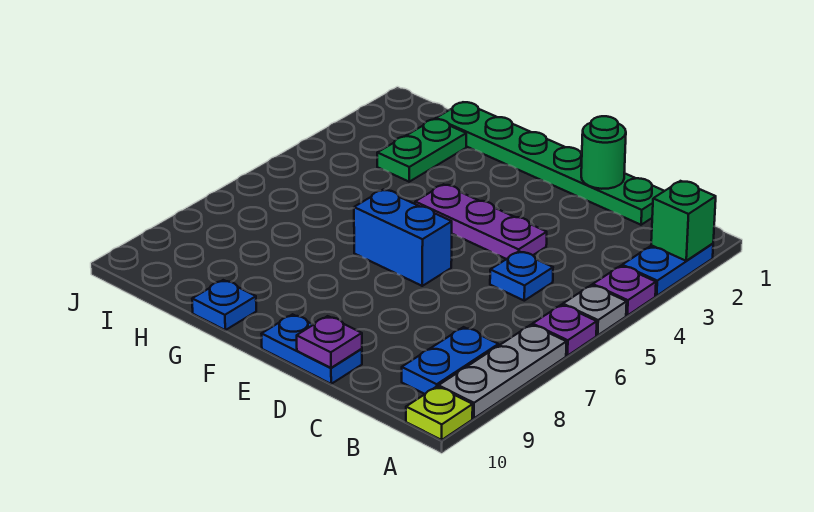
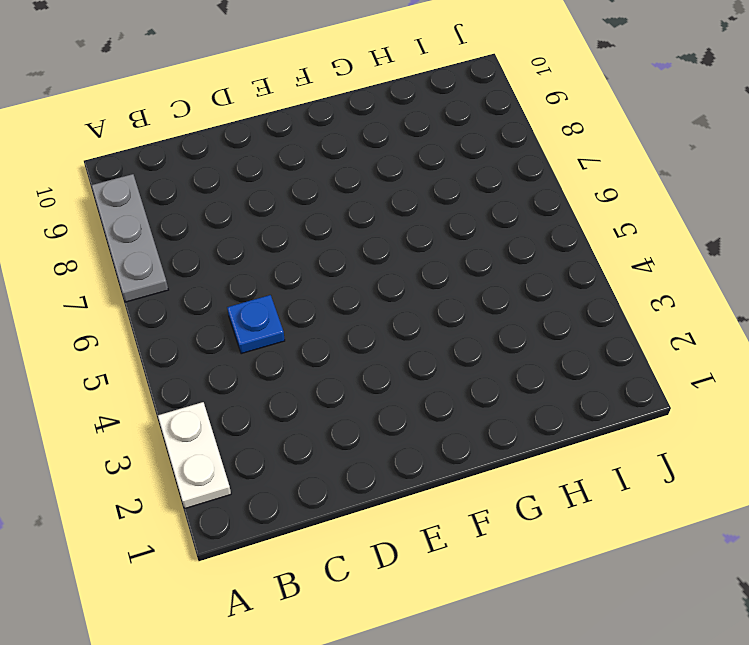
white plate A2:A3 level 1 -> blue plate A2:A3 level 1
none -> purple plate A4 level 1
none -> grey plate A5 level 1
none -> purple plate A6 level 1

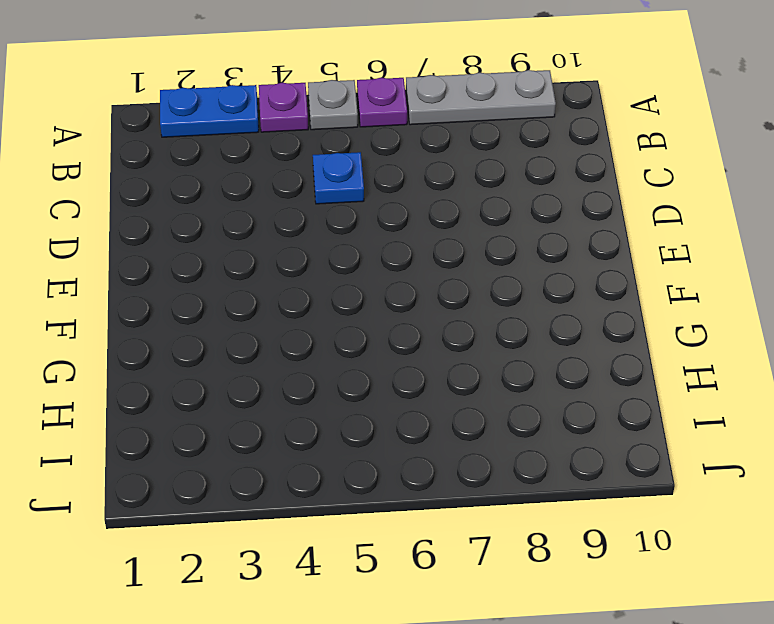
none -> lime plate A10 level 1
none -> blue plate B8:B9 level 1
none -> green plate C1:H1 level 1

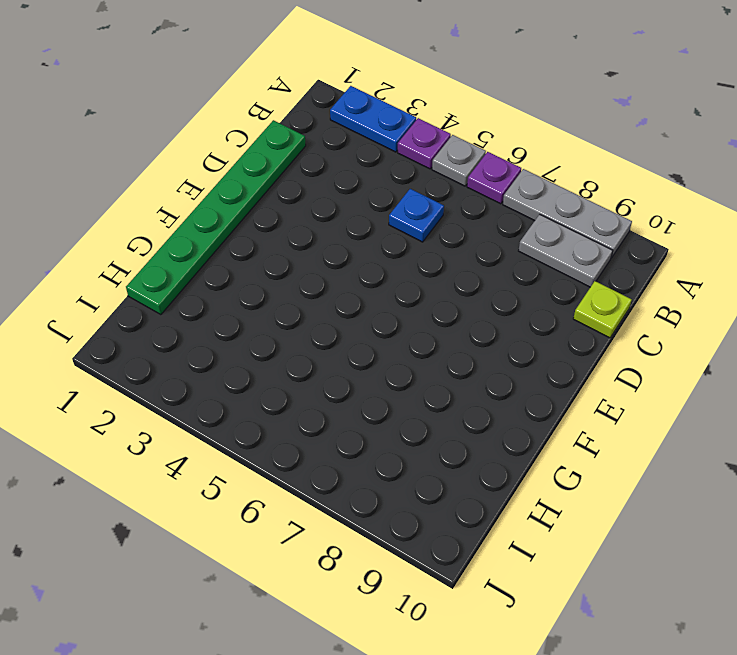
grey plate B8:B9 level 1 -> blue plate B8:B9 level 1
lime plate C10 level 1 -> lime plate A10 level 1
none -> purple plate D4:F4 level 1
none -> blue plate D10:E10 level 1
none -> blue brick E6:F6 level 1

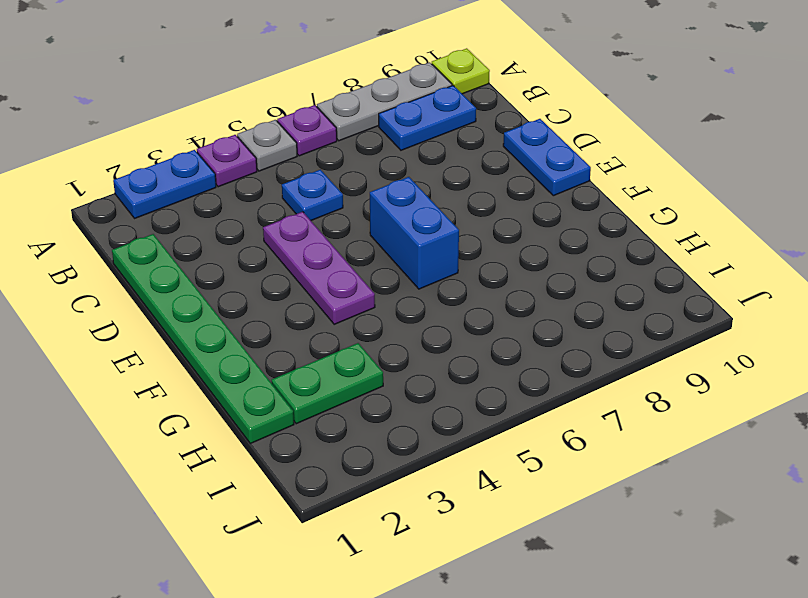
none -> blue plate G10 level 1
none -> green brick A2 level 2
none -> green round brick D1 level 2

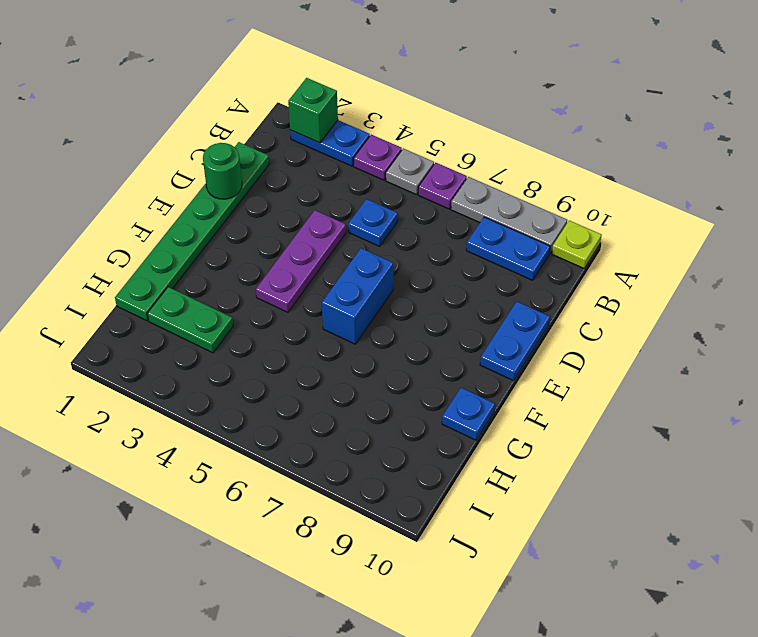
none -> purple plate D10 level 2

